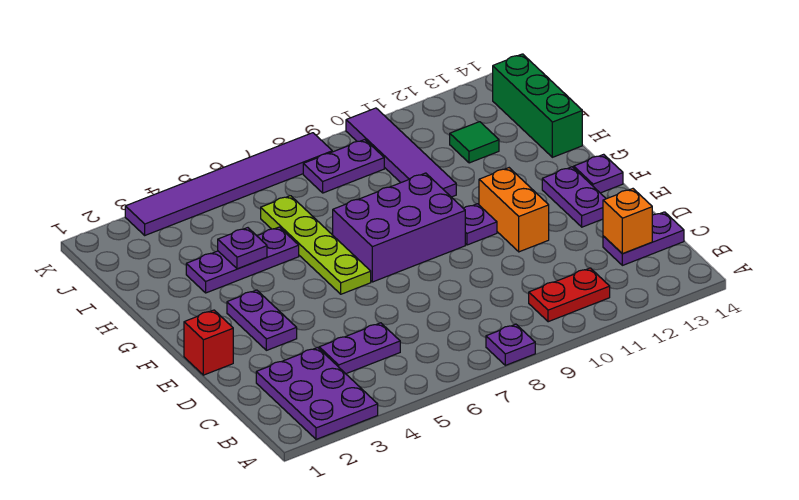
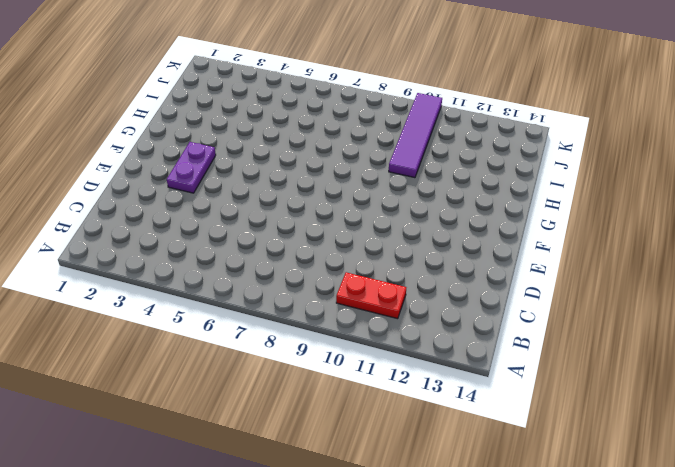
none -> purple plate A2:C3 level 1
none -> purple plate A8 level 1
none -> purple plate C4:C5 level 1

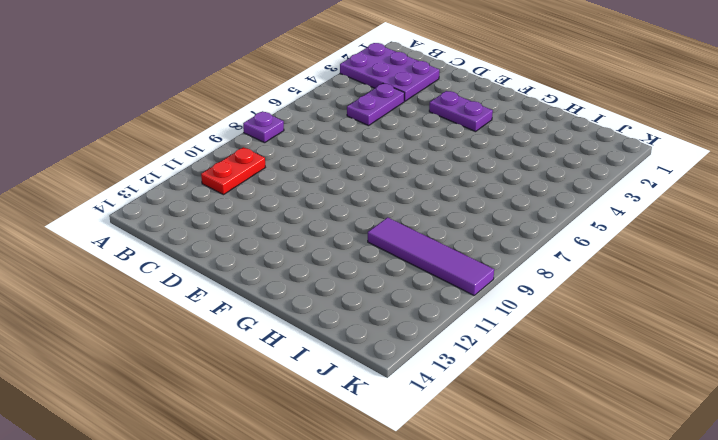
none -> purple plate C13:C14 level 1
none -> red brick E1 level 1
none -> orange brick E11:F11 level 1

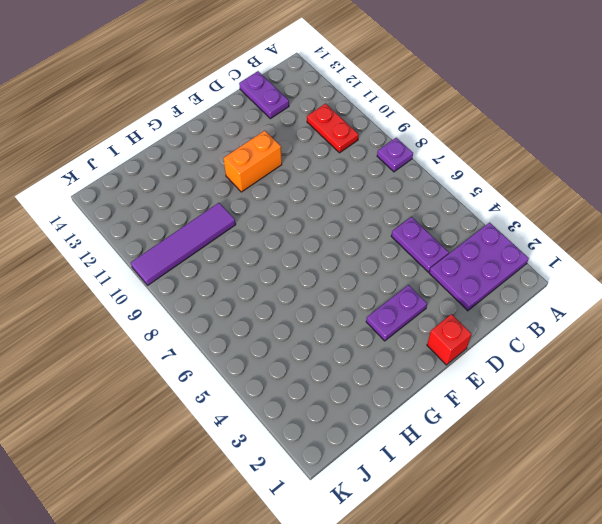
none -> purple plate E13:F13 level 1
none -> lime plate F6:I6 level 1
none -> purple brick F7:G9 level 1

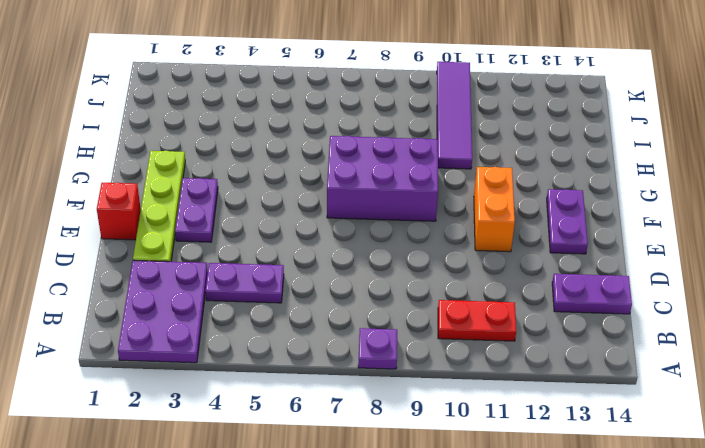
lime plate D2:G2 level 1 -> lime plate F6:I6 level 1
none -> purple plate F10 level 1
none -> purple plate F14 level 1
none -> purple plate H3:H5 level 1

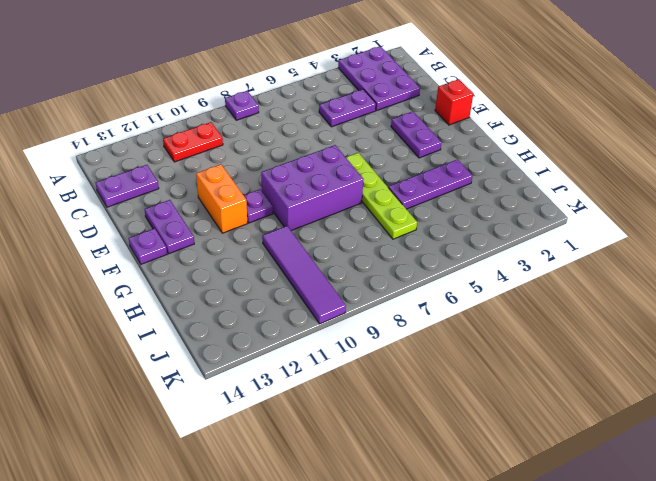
none -> green brick H14:J14 level 1
none -> green tile I12 level 1
none -> purple plate J8:J9 level 1

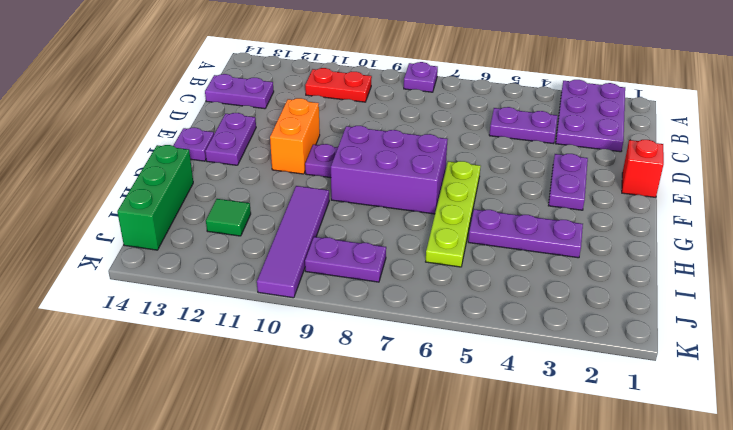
none -> purple tile K3:K8 level 1
none -> orange brick C13 level 2
none -> purple plate H4 level 2

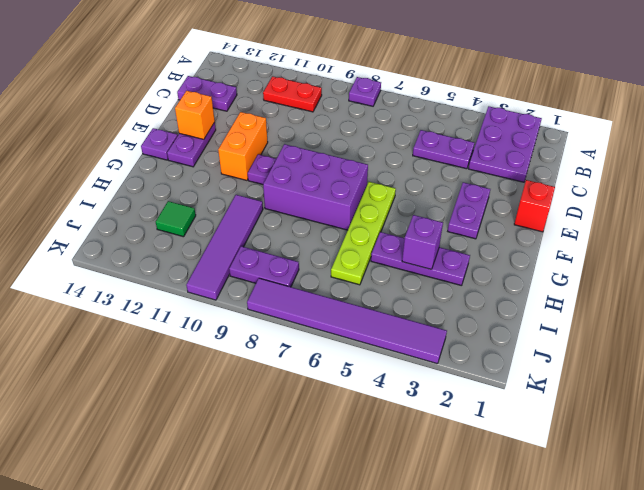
orange brick E13 level 2 -> orange brick C13 level 2
purple brick H4 level 2 -> purple plate H4 level 2
none -> green brick H14:J14 level 1

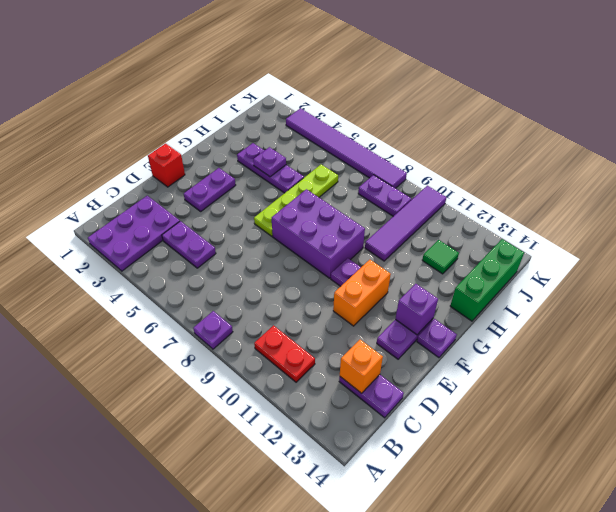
purple brick F13 level 2 -> none

